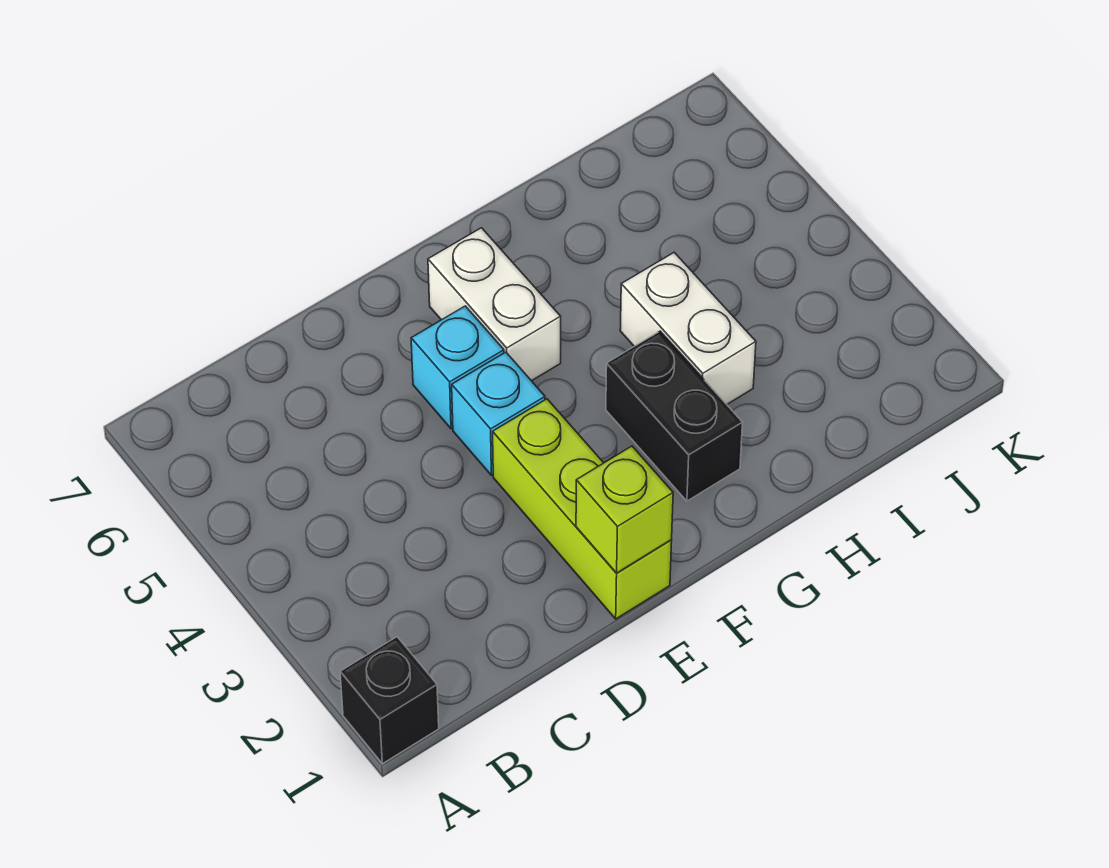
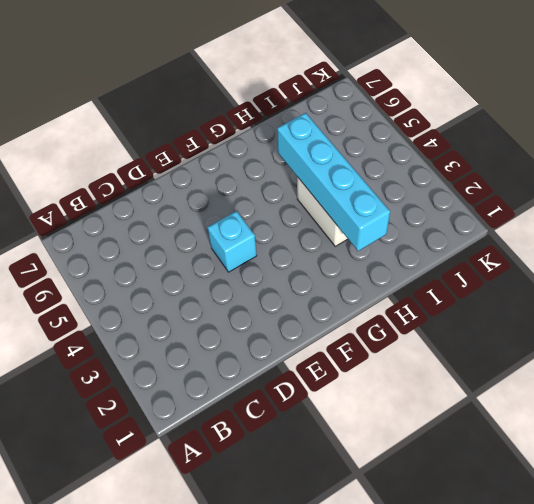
cyan brick H2:H5 level 2 -> none
none -> black brick A1 level 1
none -> lime brick E1:E3 level 1

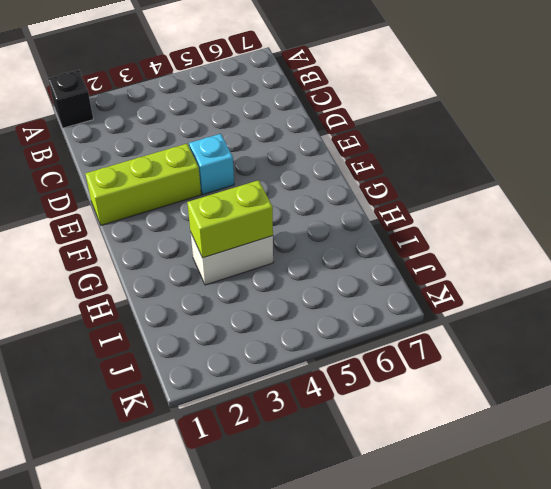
lime brick H3:H4 level 2 -> none
none -> cyan brick E5 level 1
none -> white brick F5:F6 level 1

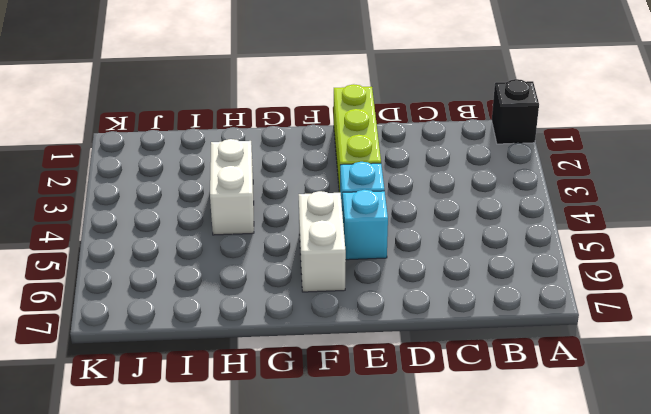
none -> black brick G2:G3 level 1
none -> lime brick E1 level 2

